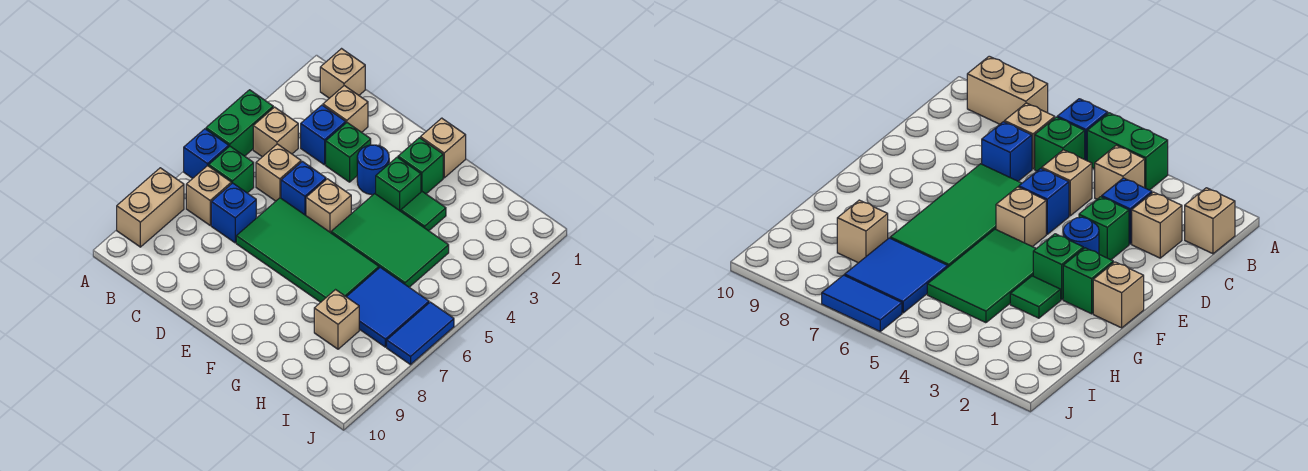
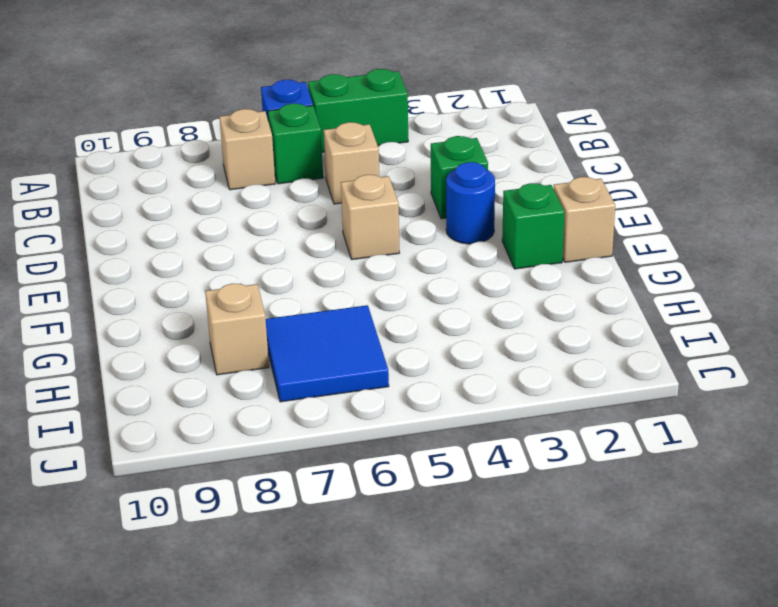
none -> tan brick A8:A9 level 1
none -> tan brick B1 level 1
none -> tan brick B4 level 1

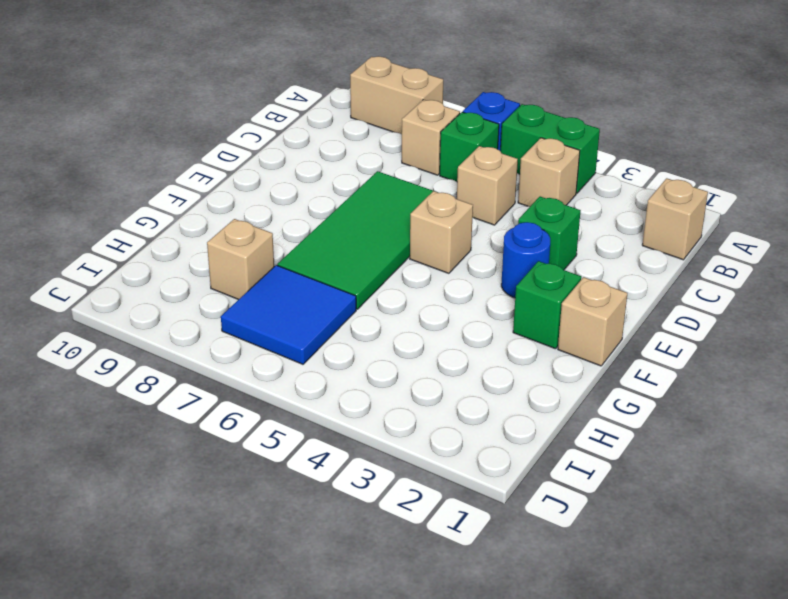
none -> tan brick C2 level 1
none -> blue brick C3 level 1
none -> blue brick C7 level 1

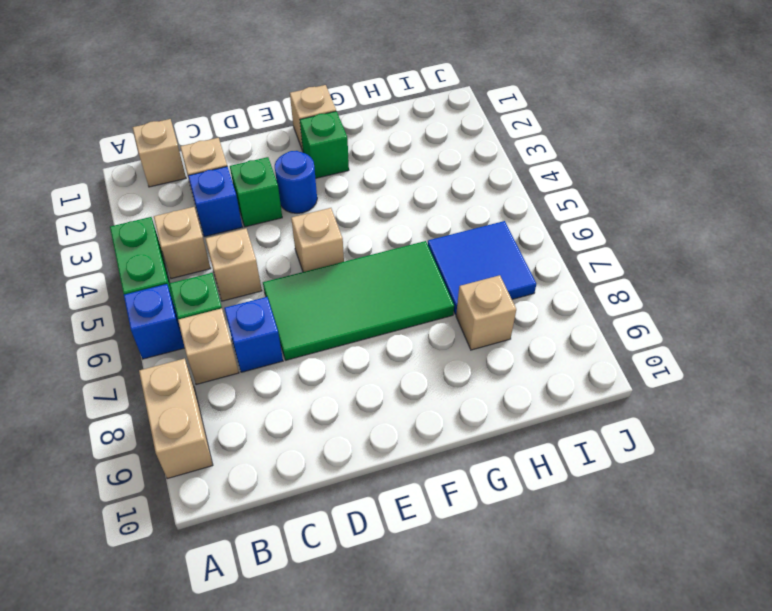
none -> blue brick D5 level 1
none -> green brick F3 level 1
none -> green tile F4:H5 level 1

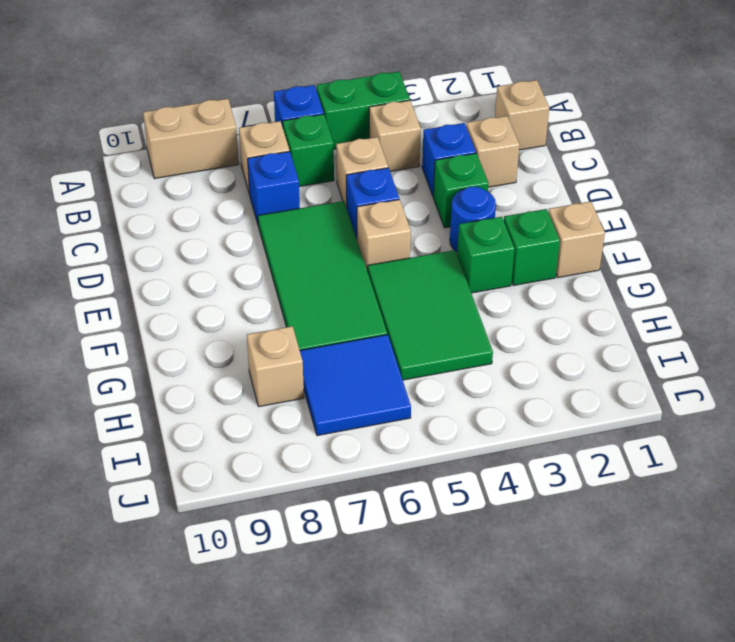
none -> green tile G3 level 1
none -> blue tile J6:J7 level 1

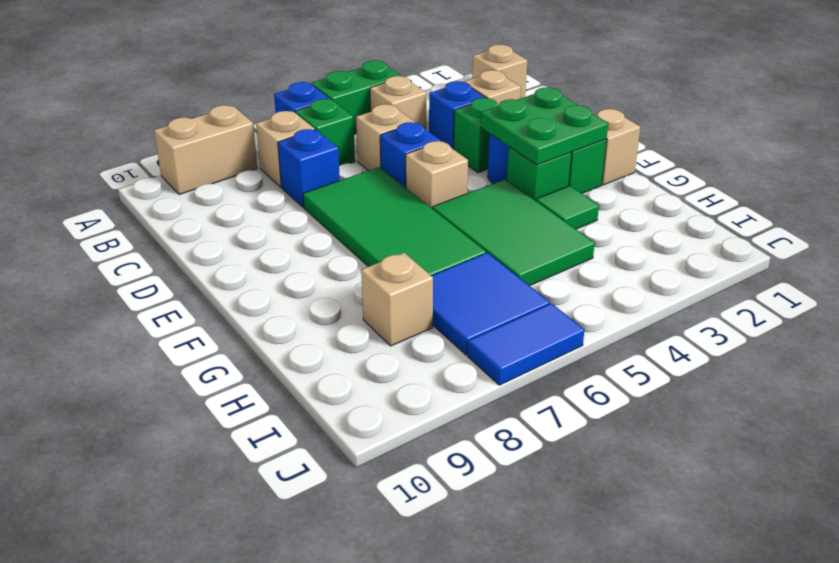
green plate E2:F3 level 2 -> none

